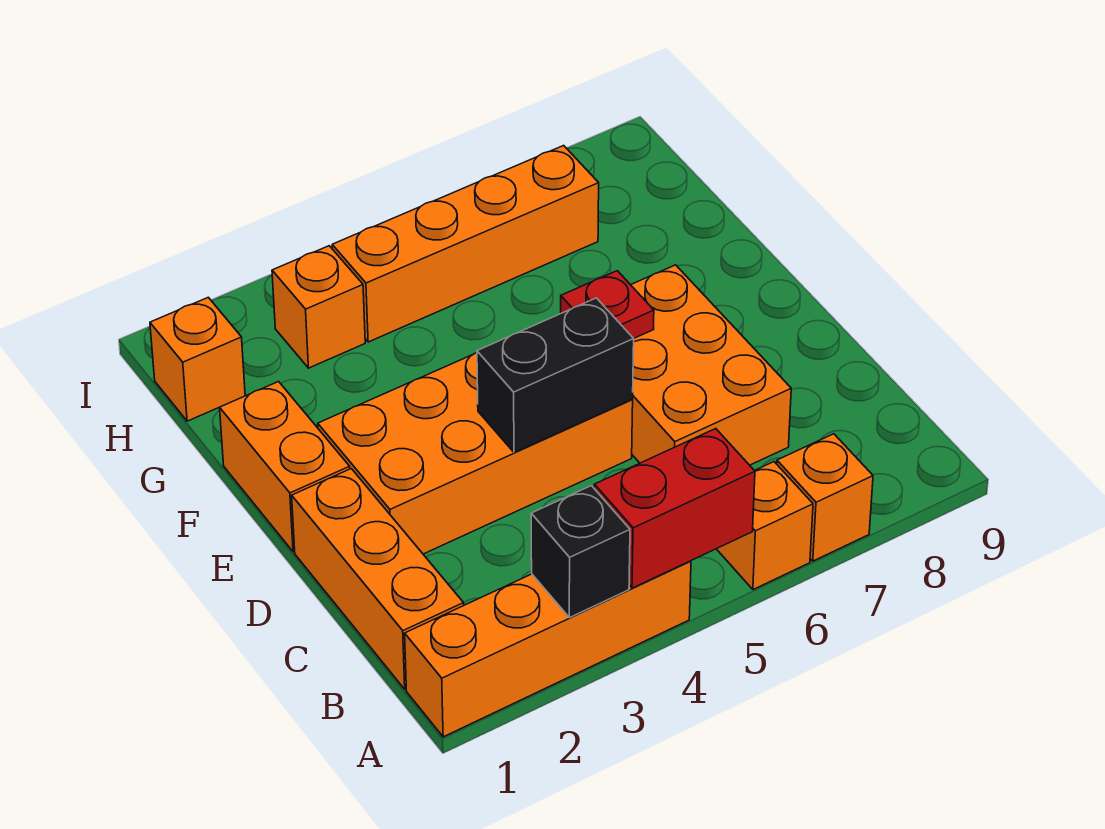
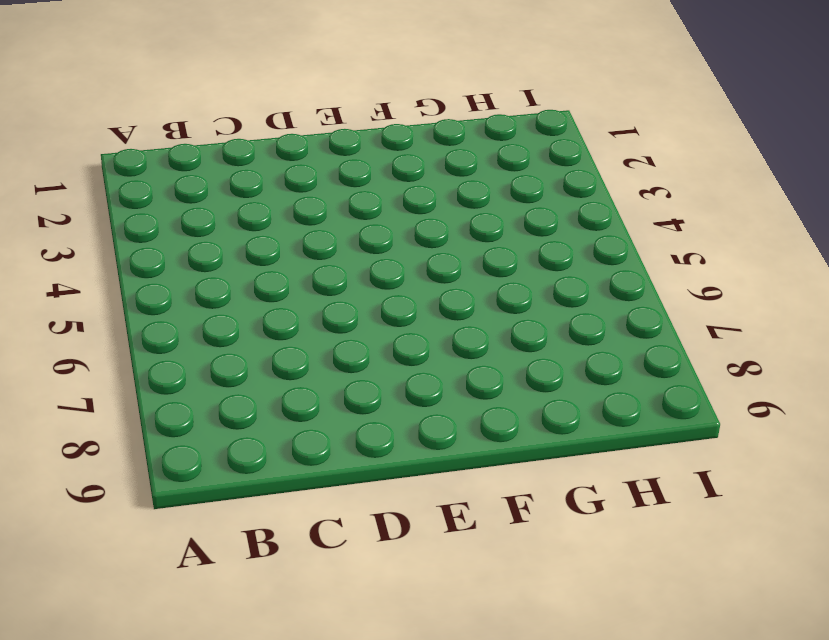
none -> orange brick A1:A4 level 1
none -> orange brick A6 level 1
none -> orange brick A7 level 1

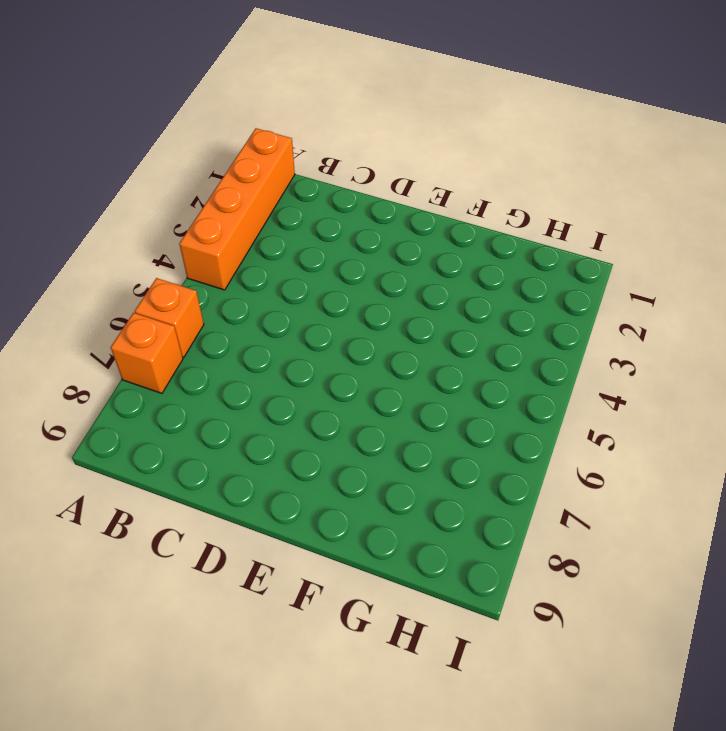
none -> orange brick B1:D1 level 1
none -> orange brick C6:E7 level 1
none -> orange brick D2:E5 level 1

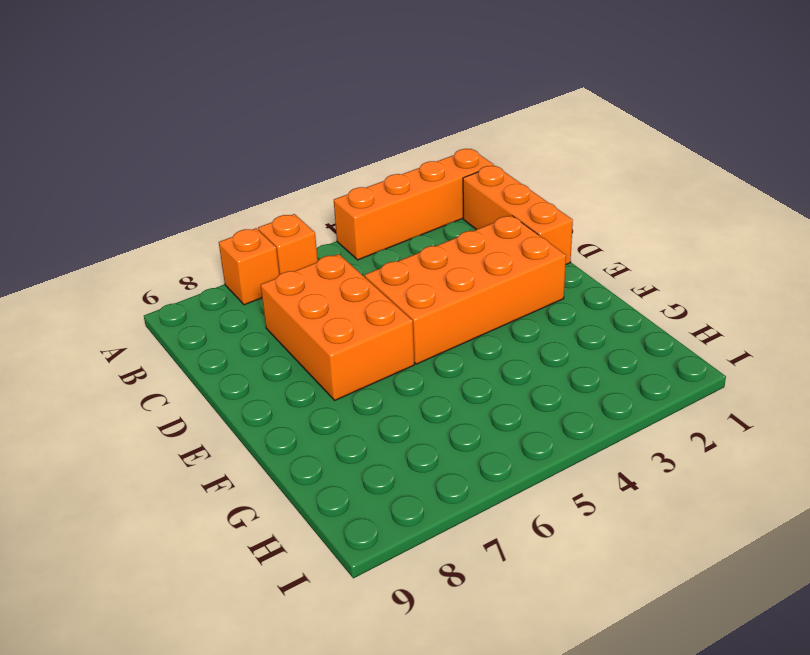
none -> orange brick E1:F1 level 1
none -> orange brick H1 level 1
none -> orange brick H3 level 1

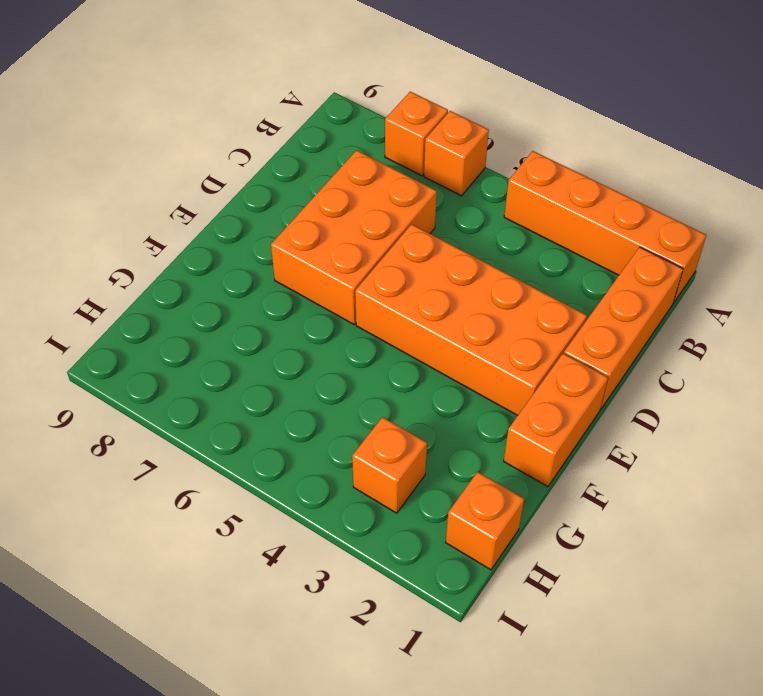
none -> orange brick H4:H7 level 1
none -> black brick A3 level 2
none -> red brick A4:A5 level 2

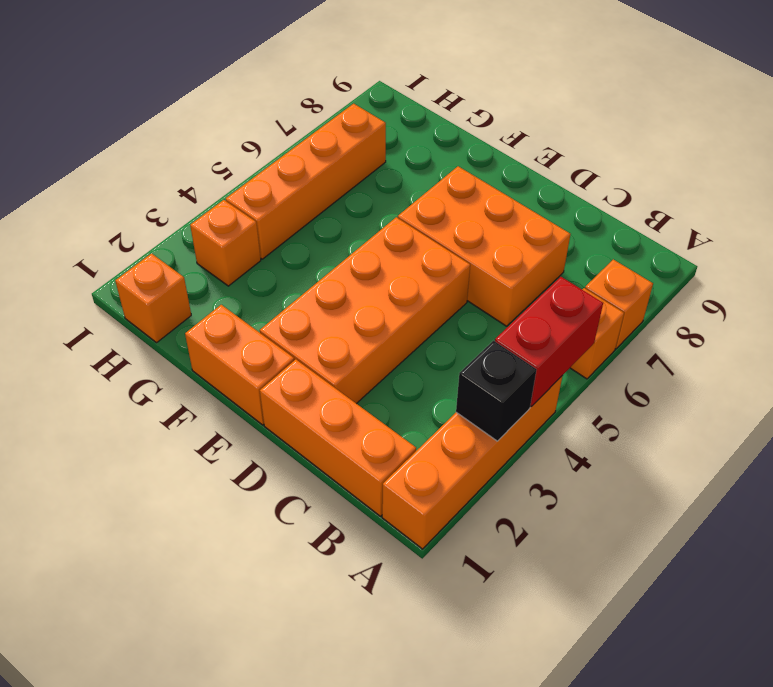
none -> black brick D4:D5 level 2
none -> red plate E6 level 2

